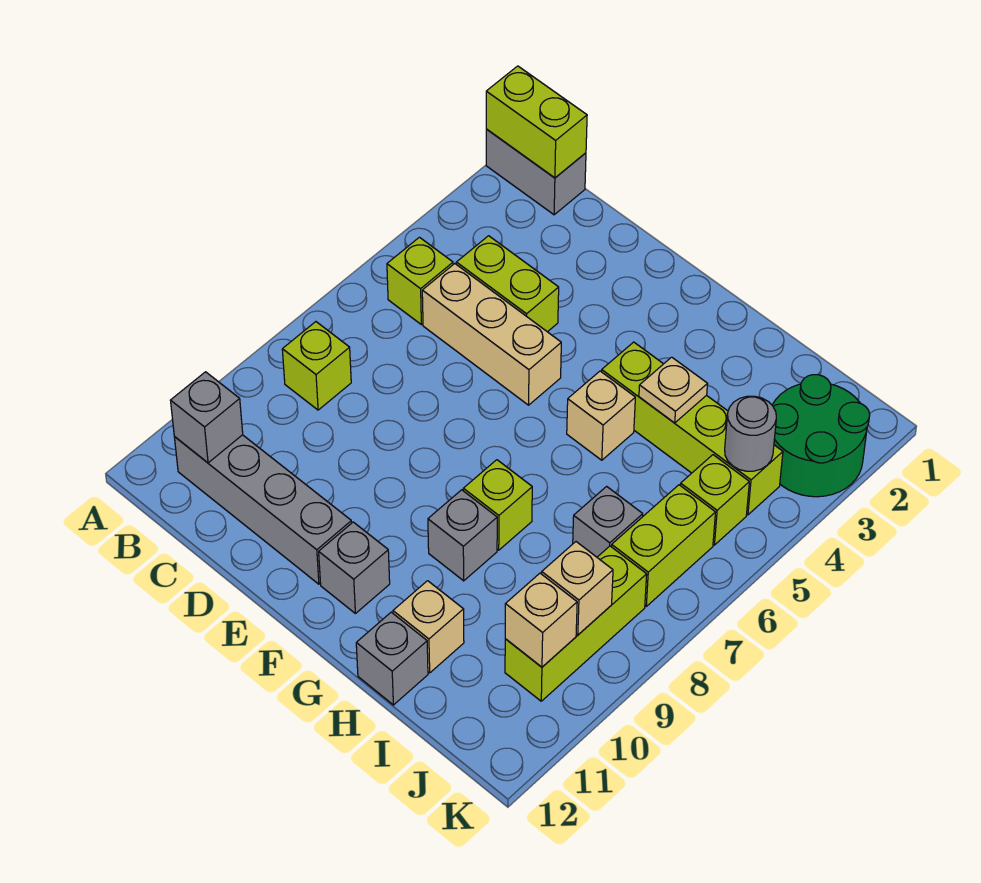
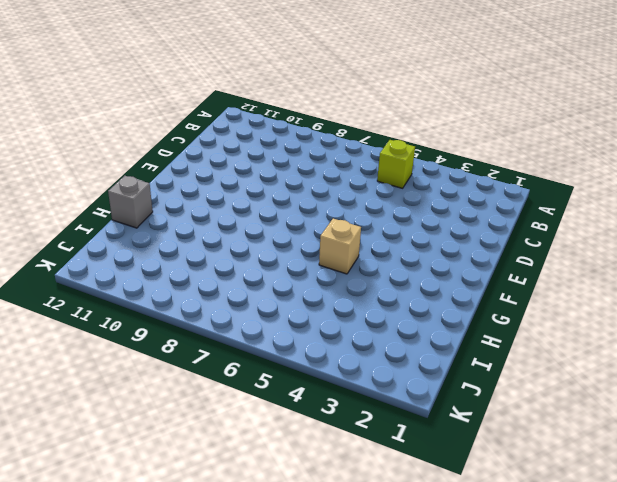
none -> grey brick A1:B1 level 1
none -> lime brick B8 level 1
none -> grey brick B11:E11 level 1

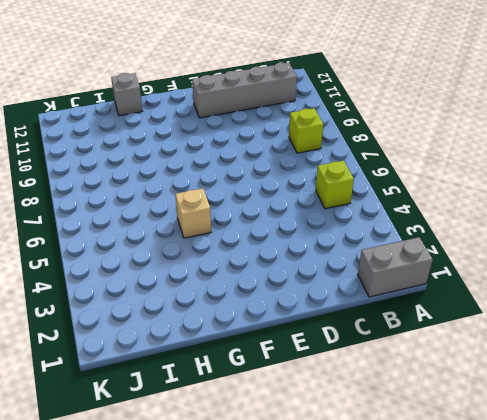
none -> lime brick C4:D4 level 1
none -> tan brick C5:E5 level 1
none -> grey brick F11 level 1

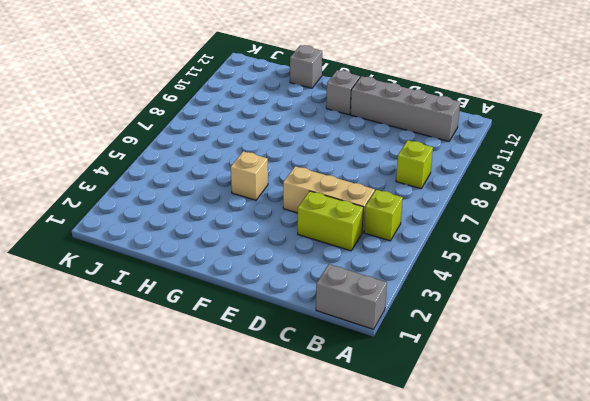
none -> lime brick G4:J4 level 1
none -> lime brick G8 level 1
none -> grey brick G9 level 1

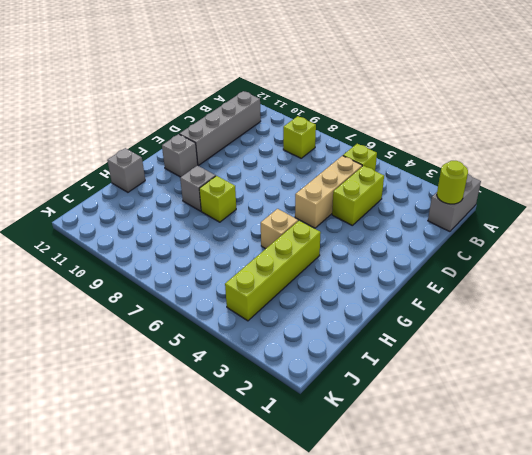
lime round brick B1 level 2 -> lime brick A1:B1 level 2
none -> tan brick H11 level 1
none -> grey brick I7 level 1
none -> green round brick J2:K3 level 1

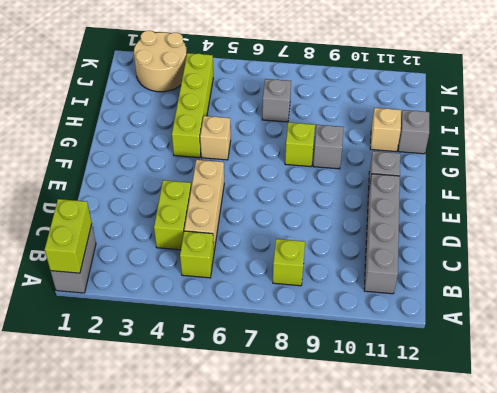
tan round brick J2:K3 level 1 -> green round brick J2:K3 level 1
none -> lime brick J5 level 1
none -> lime brick J6:J7 level 1
none -> lime brick J8:J10 level 1

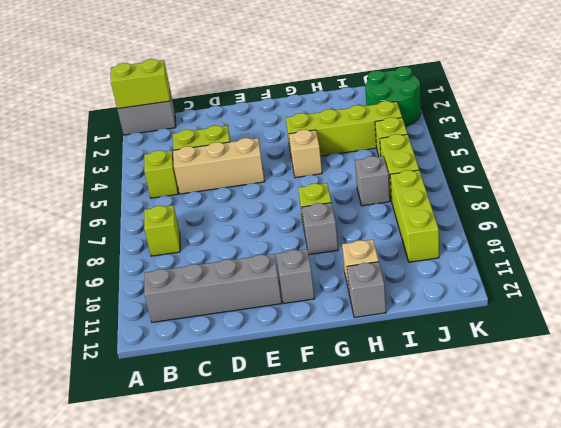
none -> grey brick B11 level 2
none -> tan plate H4 level 2
none -> grey round brick J4 level 2

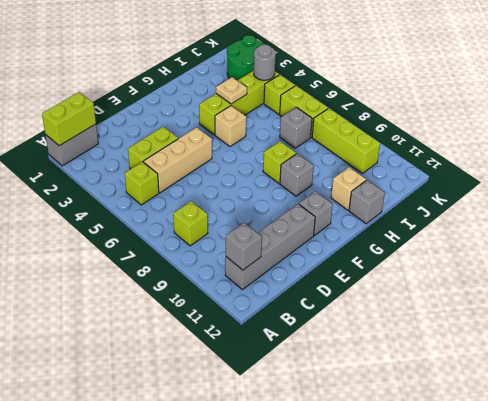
none -> tan brick J9 level 2
none -> tan brick J10 level 2

